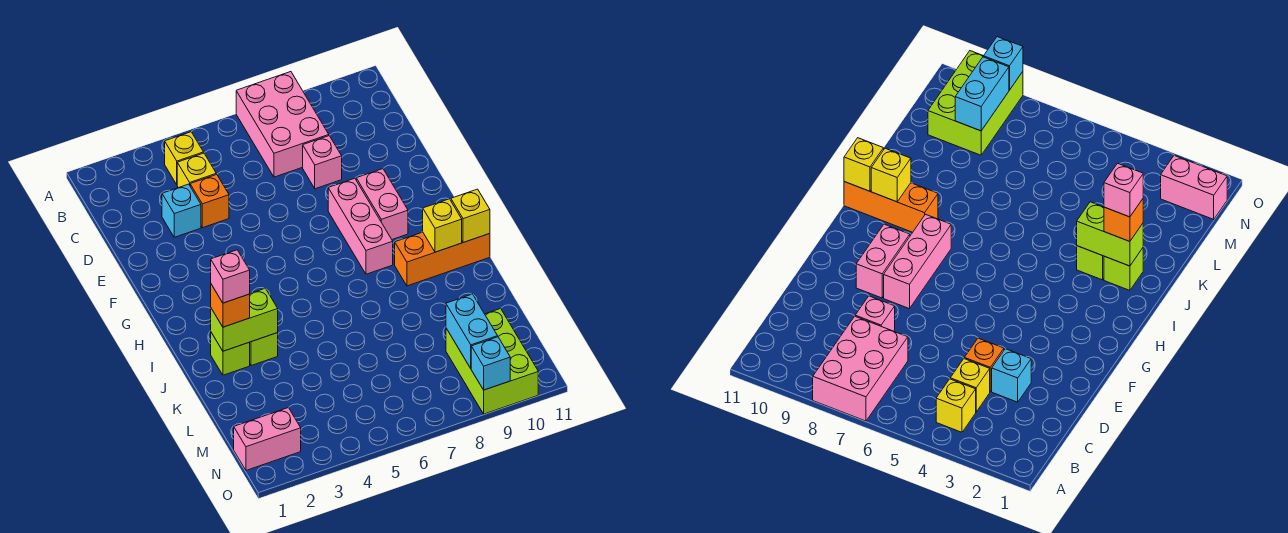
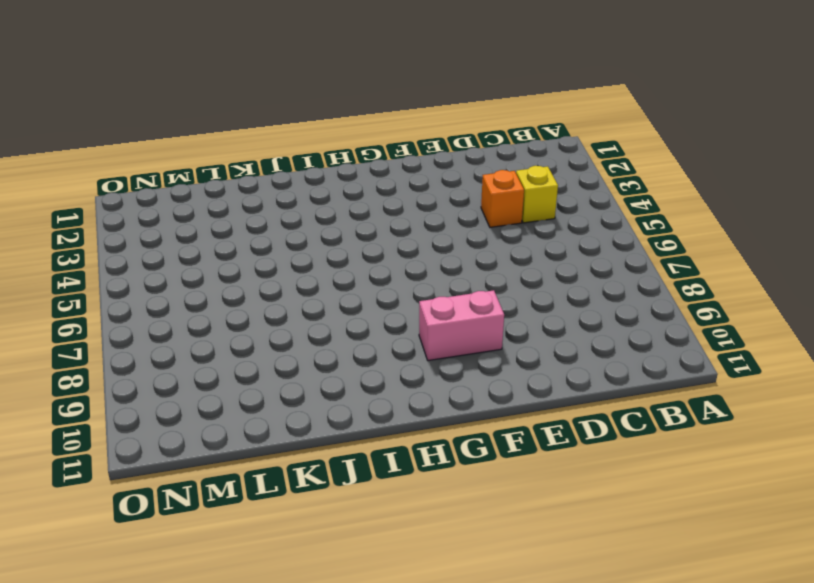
none -> pink brick A7:C8 level 1
none -> yellow brick B4 level 1
none -> cyan brick D3 level 1

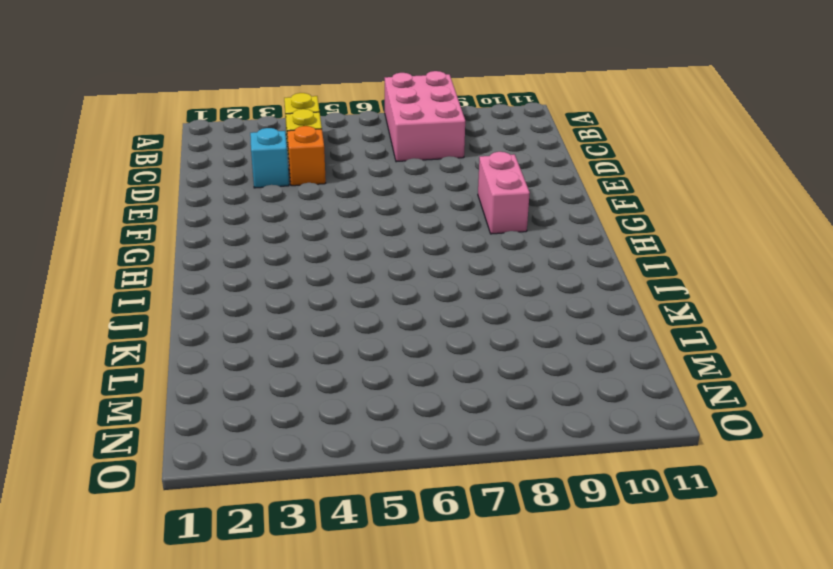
none -> pink brick D8 level 1
none -> pink brick F8:H8 level 1
none -> orange brick I9:I11 level 1

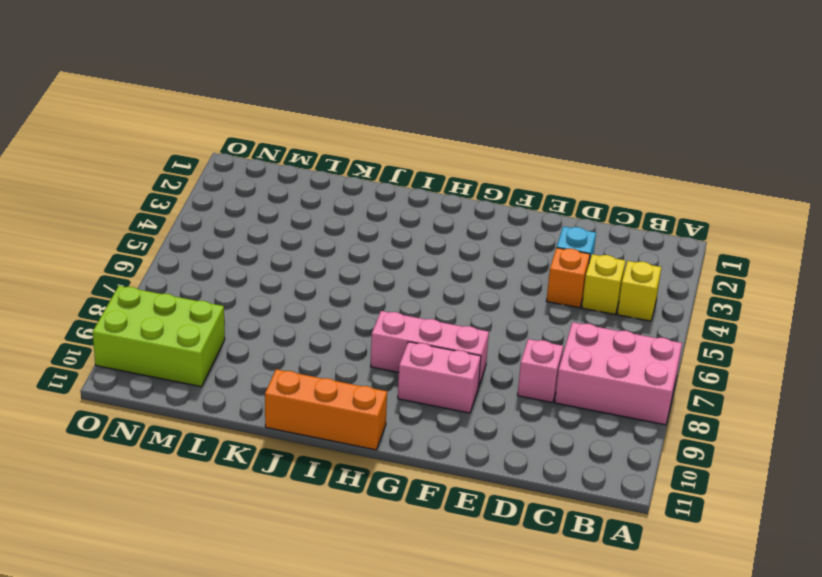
orange brick H11:J11 level 1 -> orange brick I9:I11 level 1
none -> lime brick J2 level 1
none -> lime brick J3 level 1
none -> pink brick N1:N2 level 1

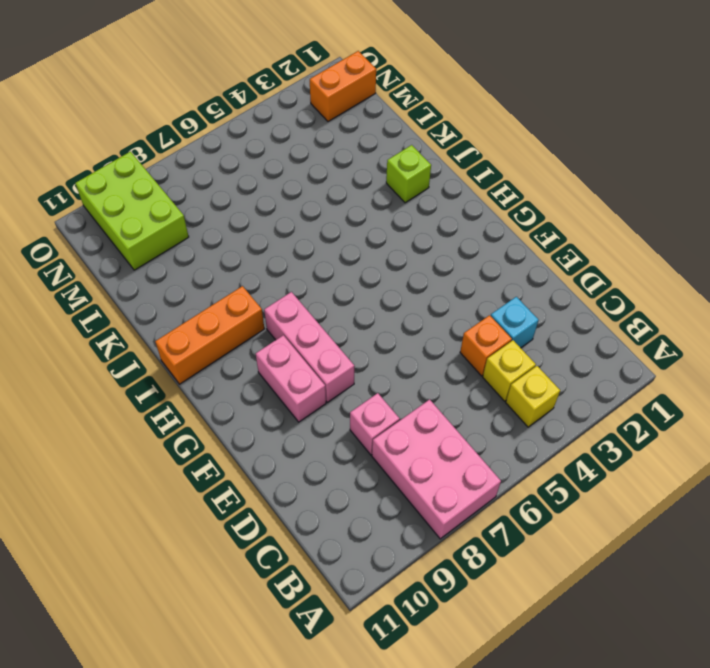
orange brick N1:N2 level 1 -> pink brick N1:N2 level 1
none -> lime brick J3 level 1
none -> yellow brick I10 level 2
none -> yellow brick I11 level 2

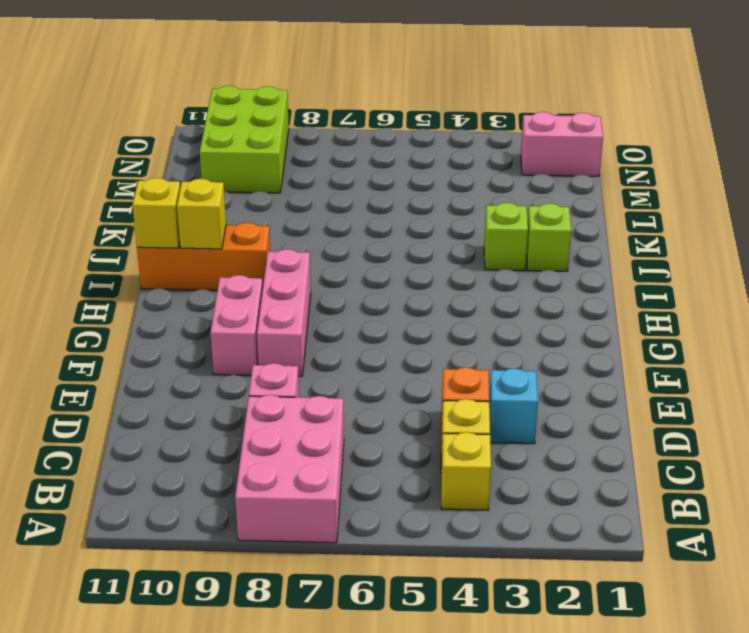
none -> lime brick J2:J3 level 2
none -> cyan brick M9:N9 level 2
none -> cyan brick O9 level 2

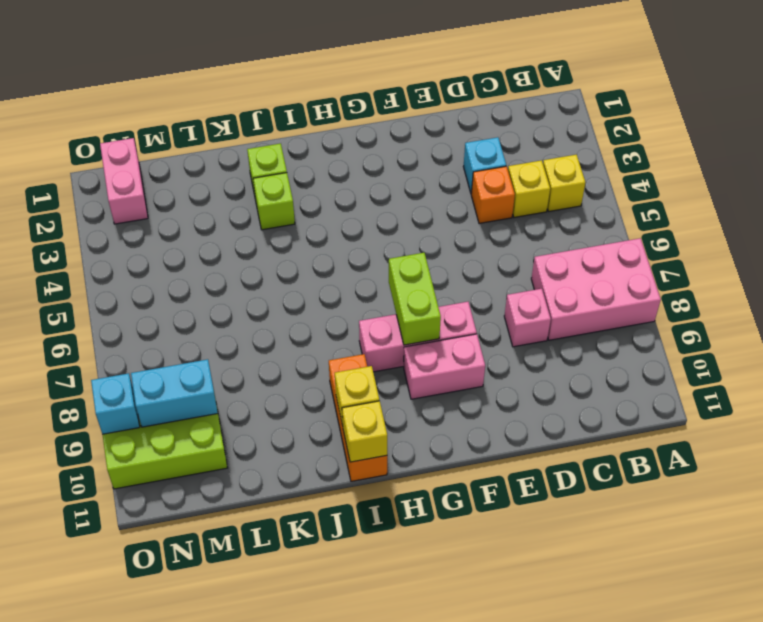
lime brick G7:G8 level 2 -> lime brick J2:J3 level 2
none -> orange brick J2 level 3
none -> pink brick J2 level 4

